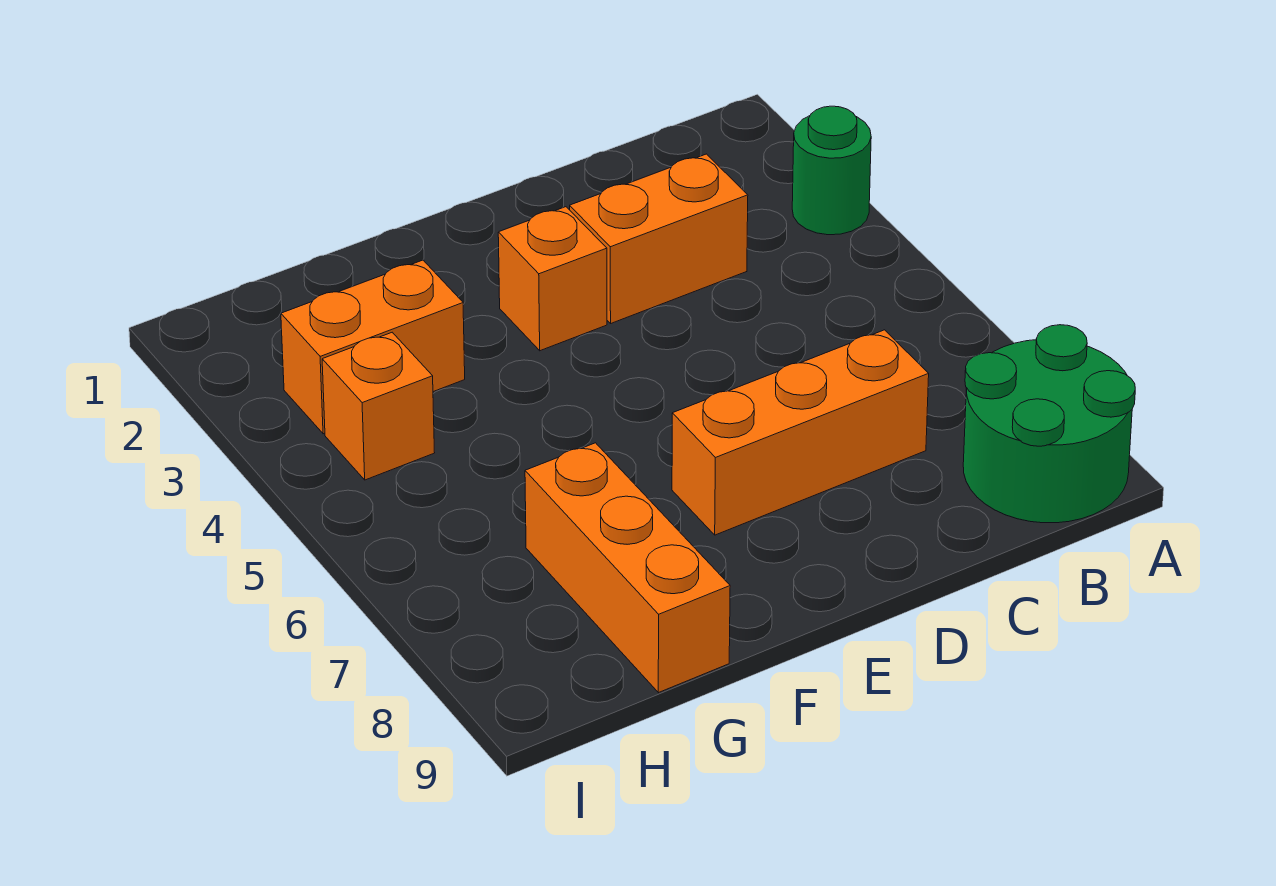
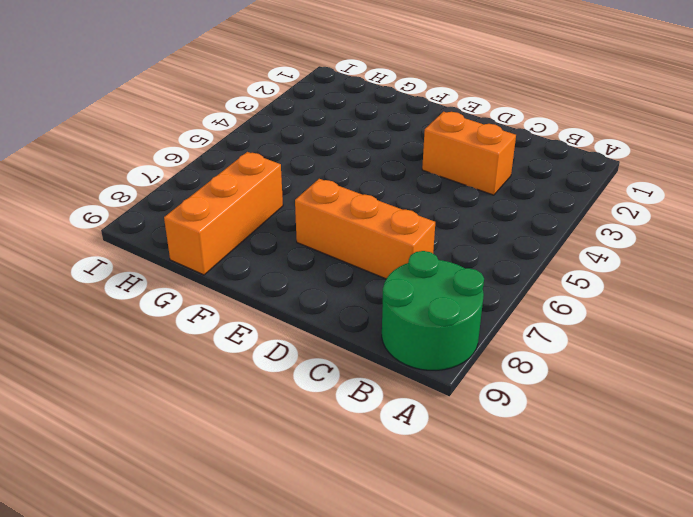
none -> green round brick A3 level 1
none -> orange brick E3 level 1

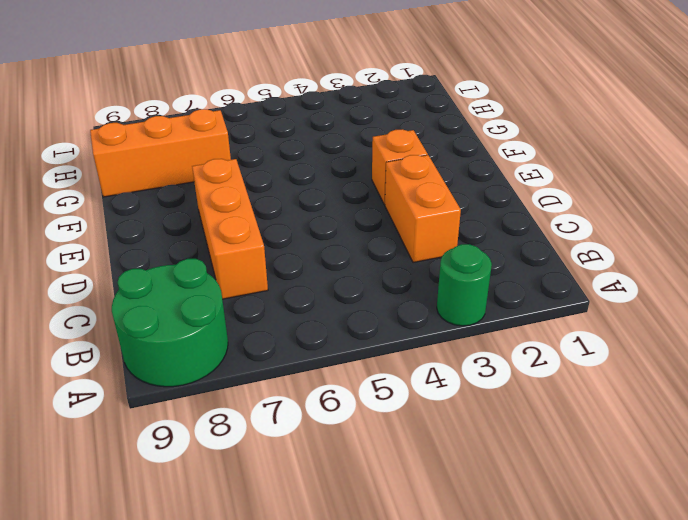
none -> orange brick G3:H3 level 1
none -> orange brick H4 level 1

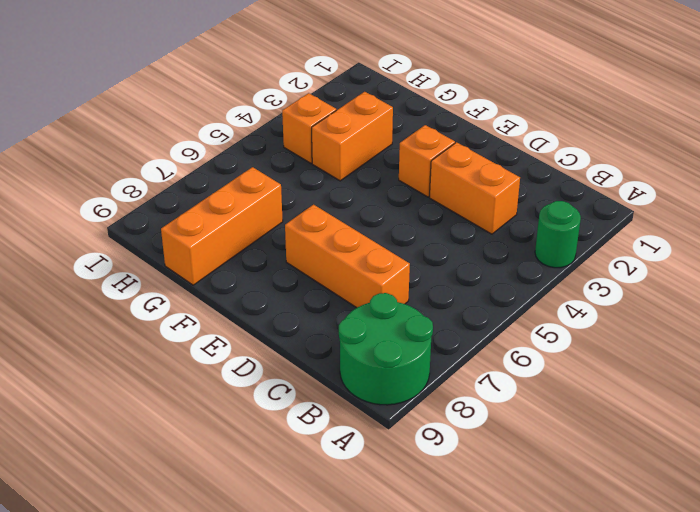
orange brick G3:G4 level 1 -> orange brick G3:H3 level 1

